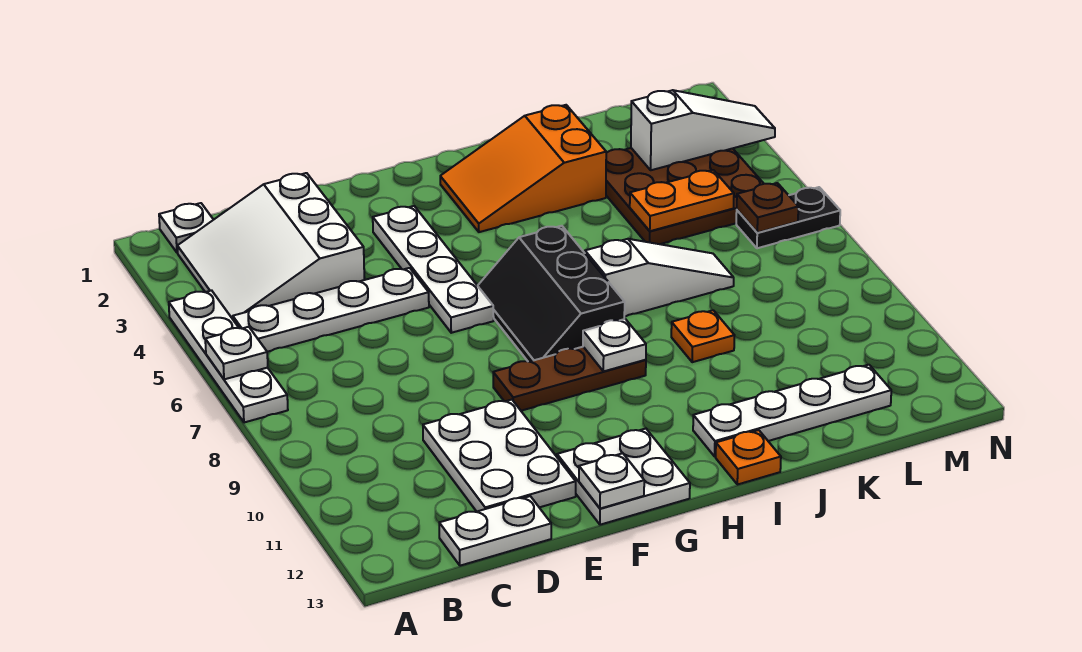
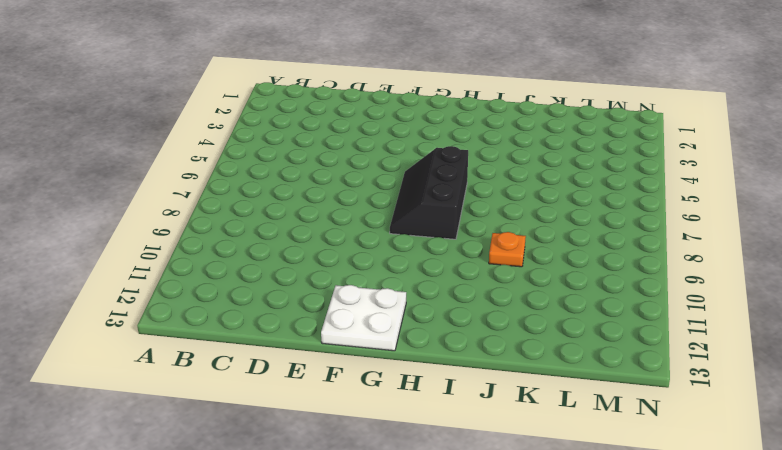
none -> white plate A4:A7 level 1
none -> white plate B1 level 1
none -> white slope B2:D4 level 1 top D

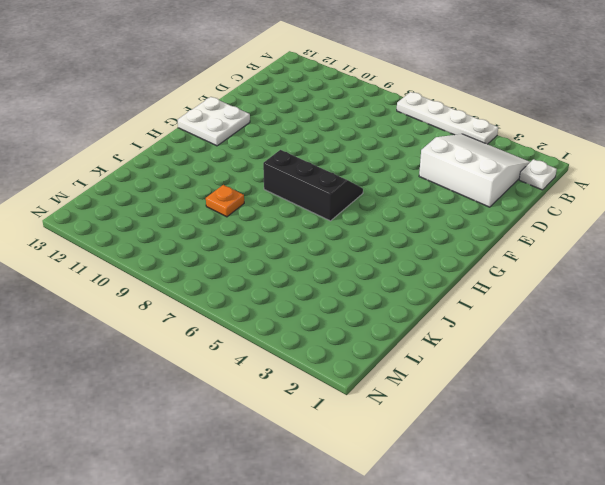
none -> white plate B5:E5 level 1
none -> white plate C13:D13 level 1
none -> white plate D10:E12 level 1

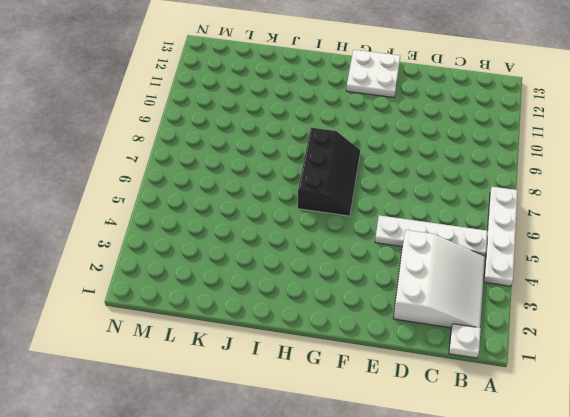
none -> white plate C13:D13 level 1
none -> white plate D10:E12 level 1
none -> white plate F3:F6 level 1

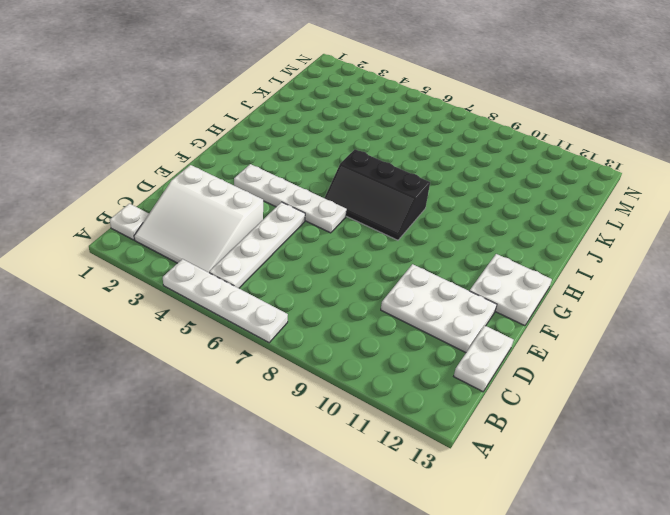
none -> brown plate F9:H9 level 1
none -> orange slope H2:J3 level 1 top J
none -> white slope I7:K7 level 1 top I

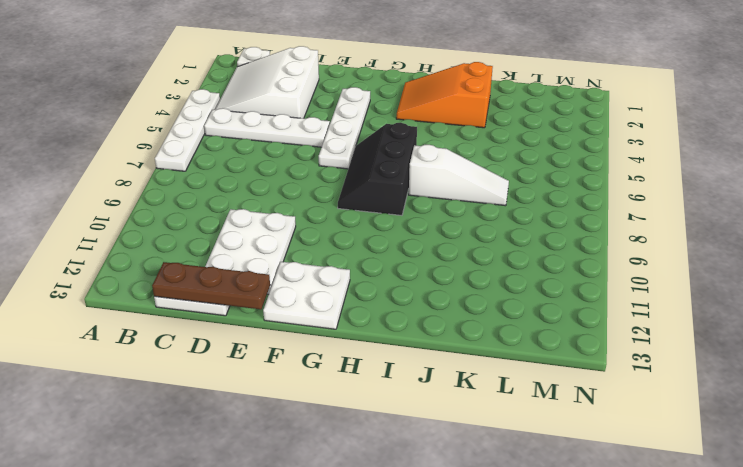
brown plate C13:E13 level 2 -> brown plate F9:H9 level 1
none -> white plate I12:L12 level 1
none -> orange plate I13 level 1
none -> orange plate J9 level 1

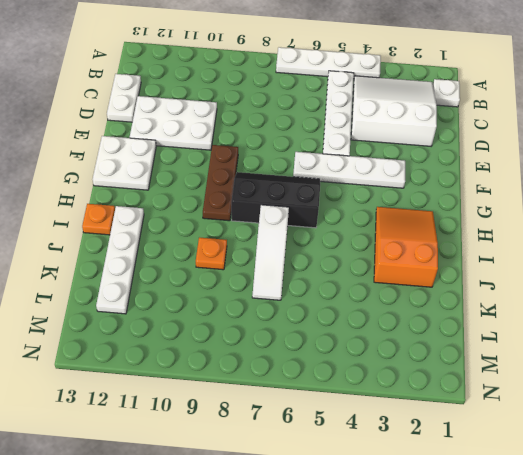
none -> brown plate K3:M5 level 1
none -> black plate M6:N6 level 1
none -> white plate A6 level 2

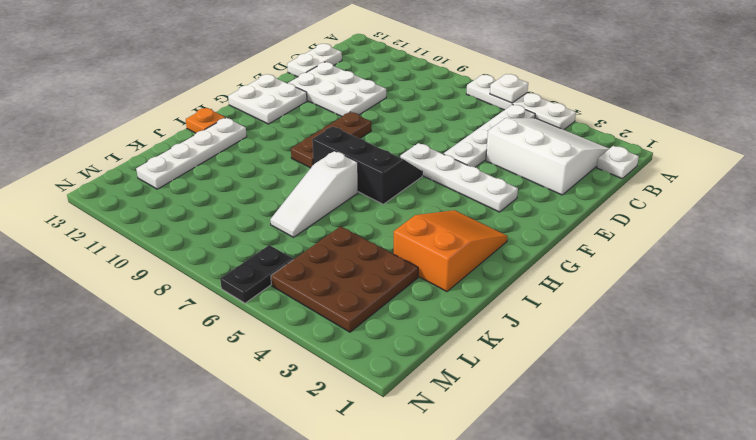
none -> orange plate J9 level 1
none -> white plate F13 level 2
none -> white plate H9 level 2

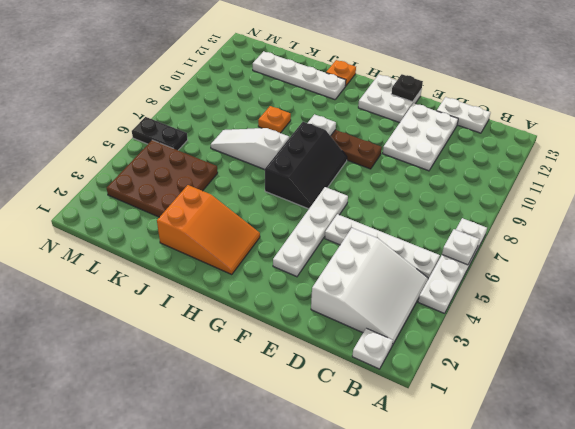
black plate F13 level 2 -> white plate F13 level 2
none -> orange plate K5:L5 level 2
none -> white slope L3:N3 level 2 top L
none -> brown plate M6 level 2

